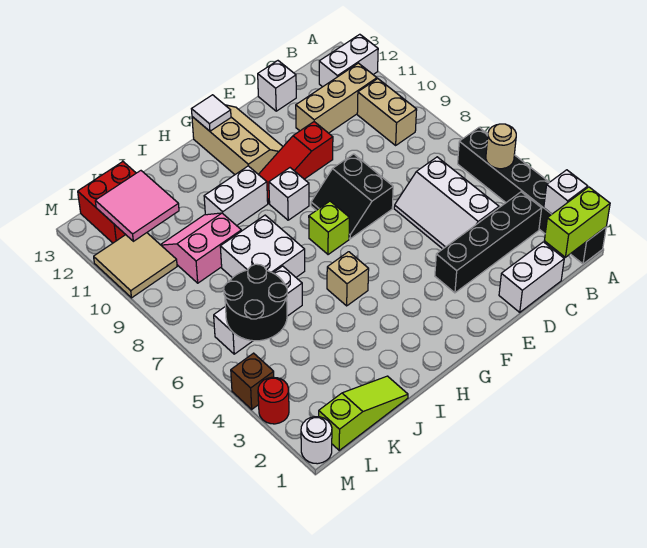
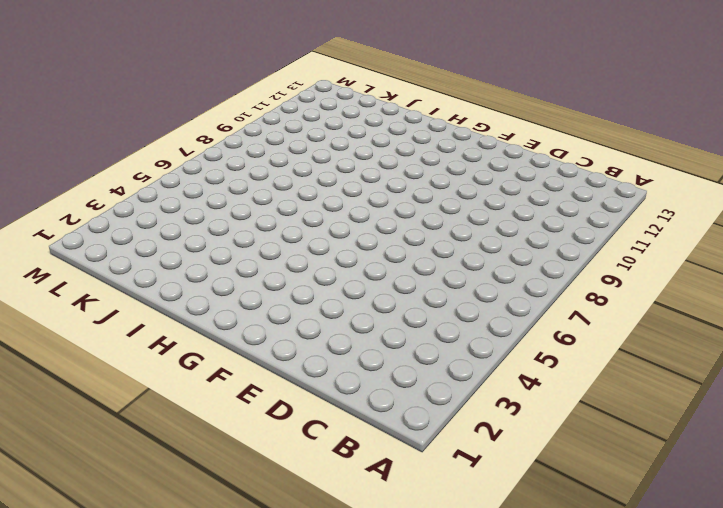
none -> black brick A1:A6 level 1
none -> white brick A12:B12 level 1
none -> black brick B3:E3 level 1
none -> tan brick B9:B10 level 1

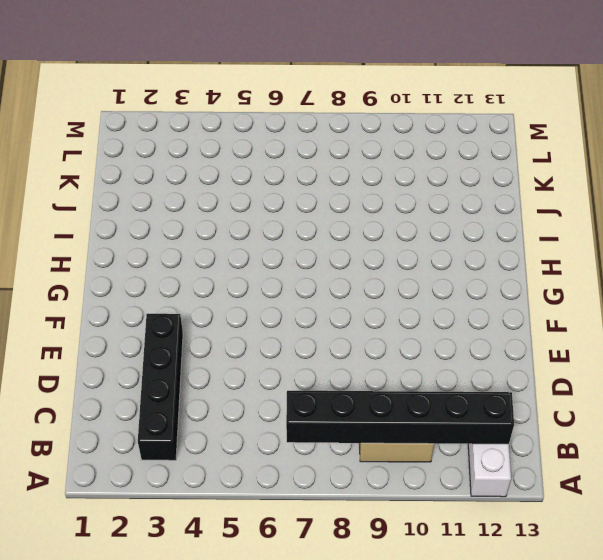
black brick B7:B12 level 2 -> black brick A1:A6 level 1
none -> tan brick B11:D11 level 1
none -> white brick C1:D1 level 1
none -> white slope C4:D6 level 1 top C
none -> white brick D13 level 1

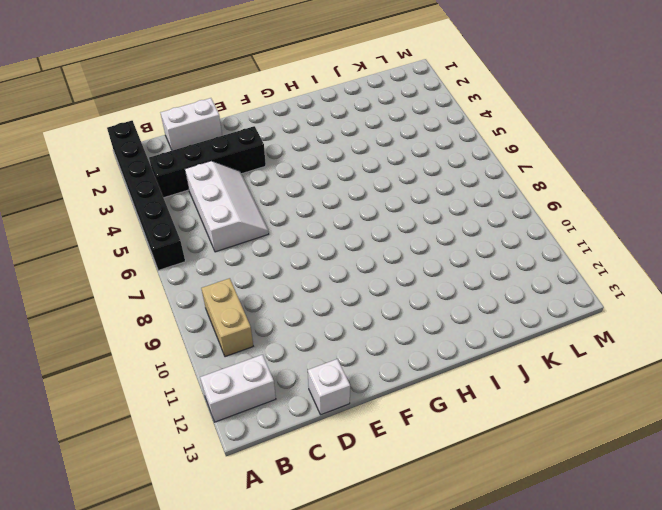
none -> tan brick B11:D11 level 1
none -> black slope E7:F8 level 1 top E
none -> red slope E10:G10 level 1 top E
none -> tan slope F11:G13 level 1 top G

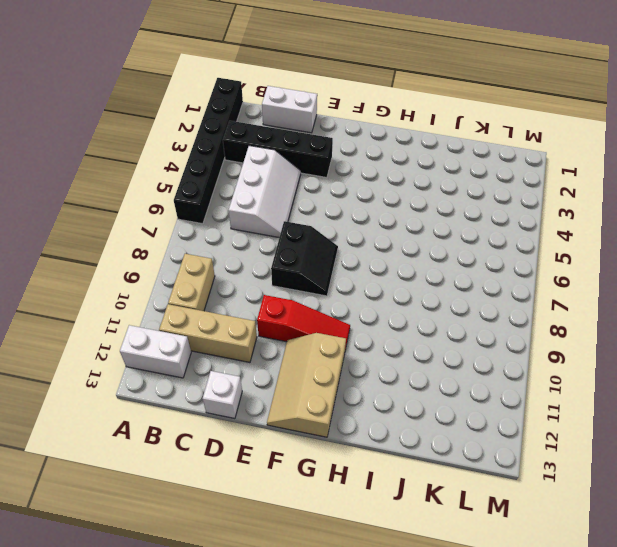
none -> lime brick G7 level 1
none -> white brick G9 level 1
none -> tan brick H5 level 1
none -> white brick H10:I10 level 1

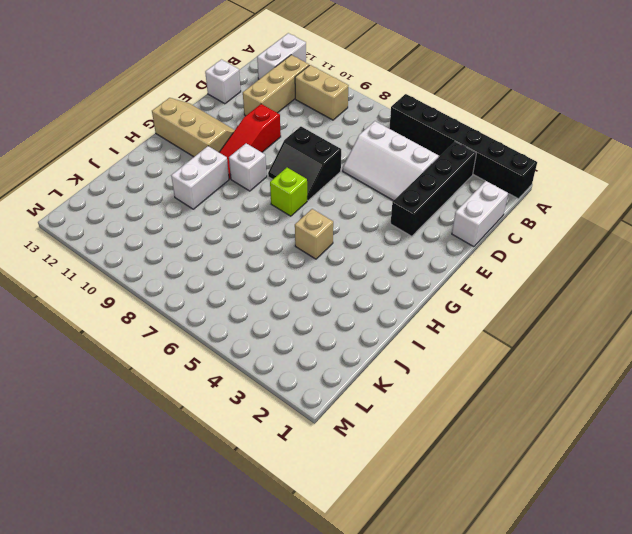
none -> white brick I7:J8 level 1
none -> lime slope J1:L1 level 1 top L
none -> white brick J6:L6 level 1
none -> pink slope J9:K10 level 1 top 9

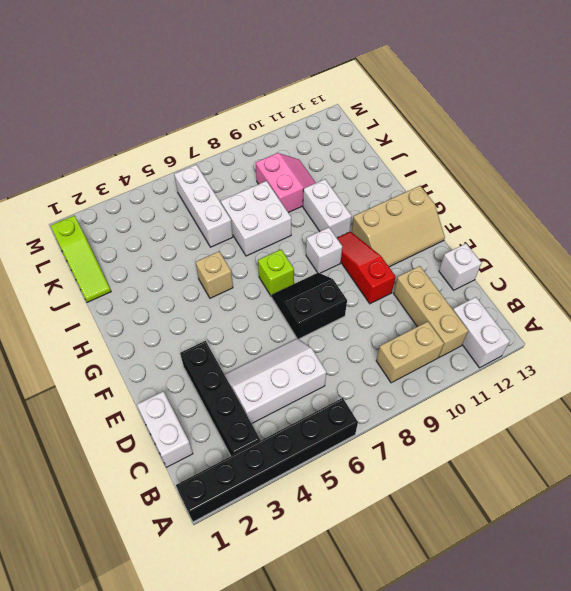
none -> red brick K12:L13 level 1
none -> tan tile L10:M11 level 1
none -> white round brick M1 level 1
none -> red round brick M3 level 1

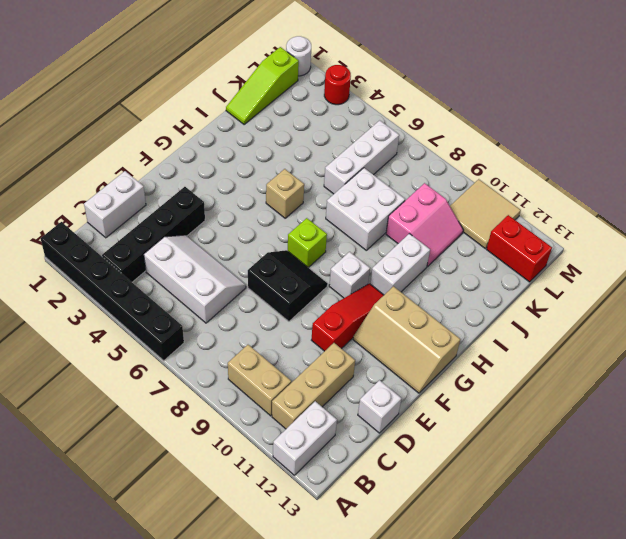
red brick L12:L13 level 1 -> red brick K12:L13 level 1
none -> brown brick M4 level 1
none -> lime brick A1:B1 level 2
none -> white brick A2 level 2
none -> tan round brick A5 level 2

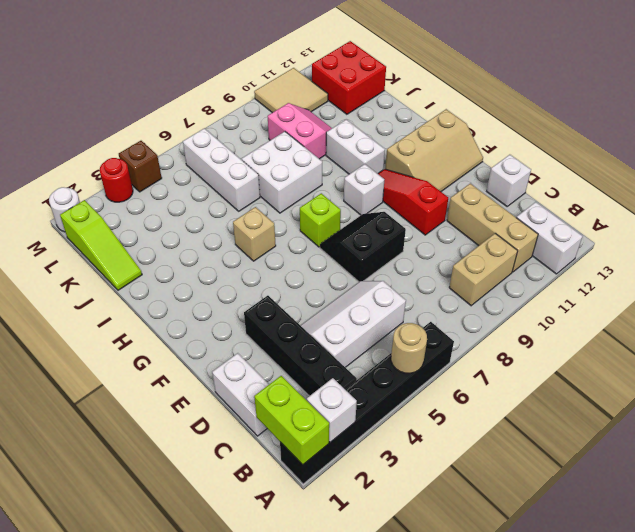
none -> white tile G13 level 2
none -> black round brick K5:L6 level 2
none -> pink tile K11:L12 level 2

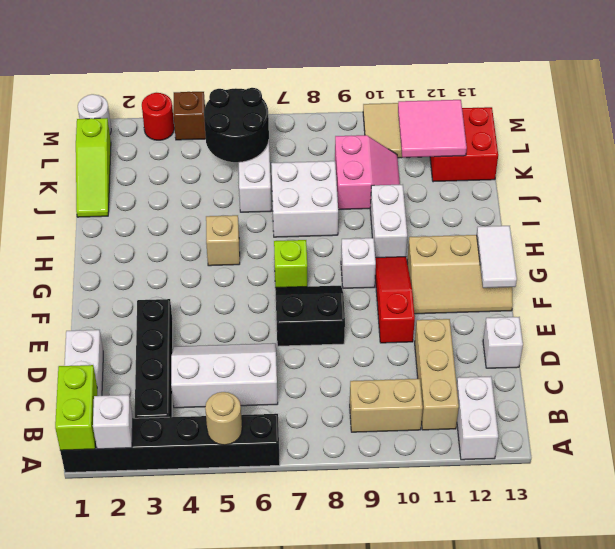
white tile F13:G13 level 2 -> white tile G13 level 2

